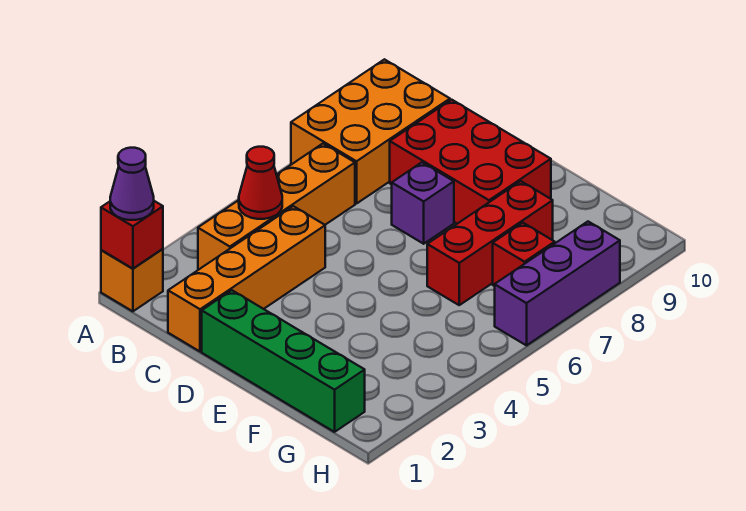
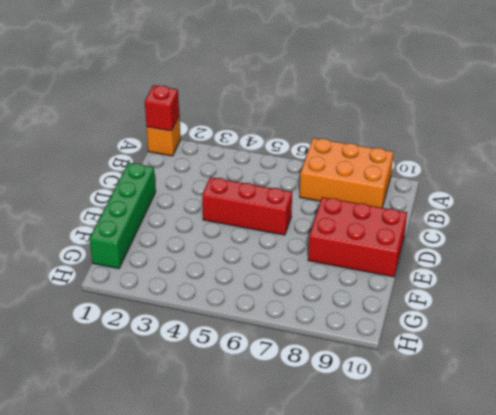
red brick D4:D6 level 1 -> red brick F6:F8 level 1
red brick D8:E10 level 1 -> red brick C8:E9 level 1
none -> orange brick B3:B6 level 1
none -> orange brick C1:C4 level 1
none -> purple brick D7 level 1

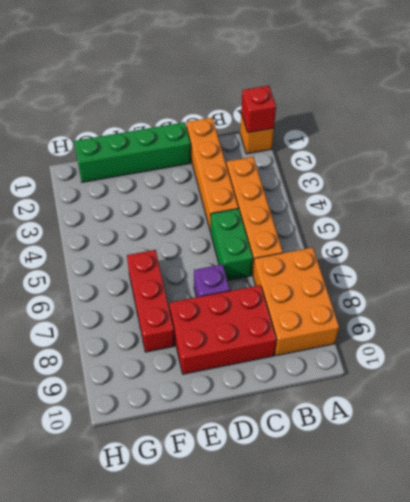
green brick C5:C6 level 1 -> none
none -> red brick G7 level 1
none -> purple brick H6:H8 level 1
none -> red cone B4 level 2

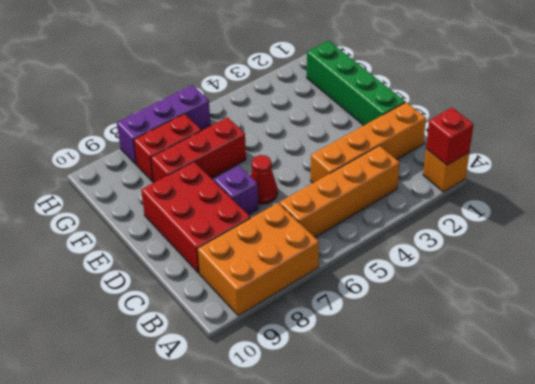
red cone D6 level 1 -> red cone B4 level 2
red brick G7:G8 level 1 -> red brick G7 level 1
none -> purple cone A1 level 3

